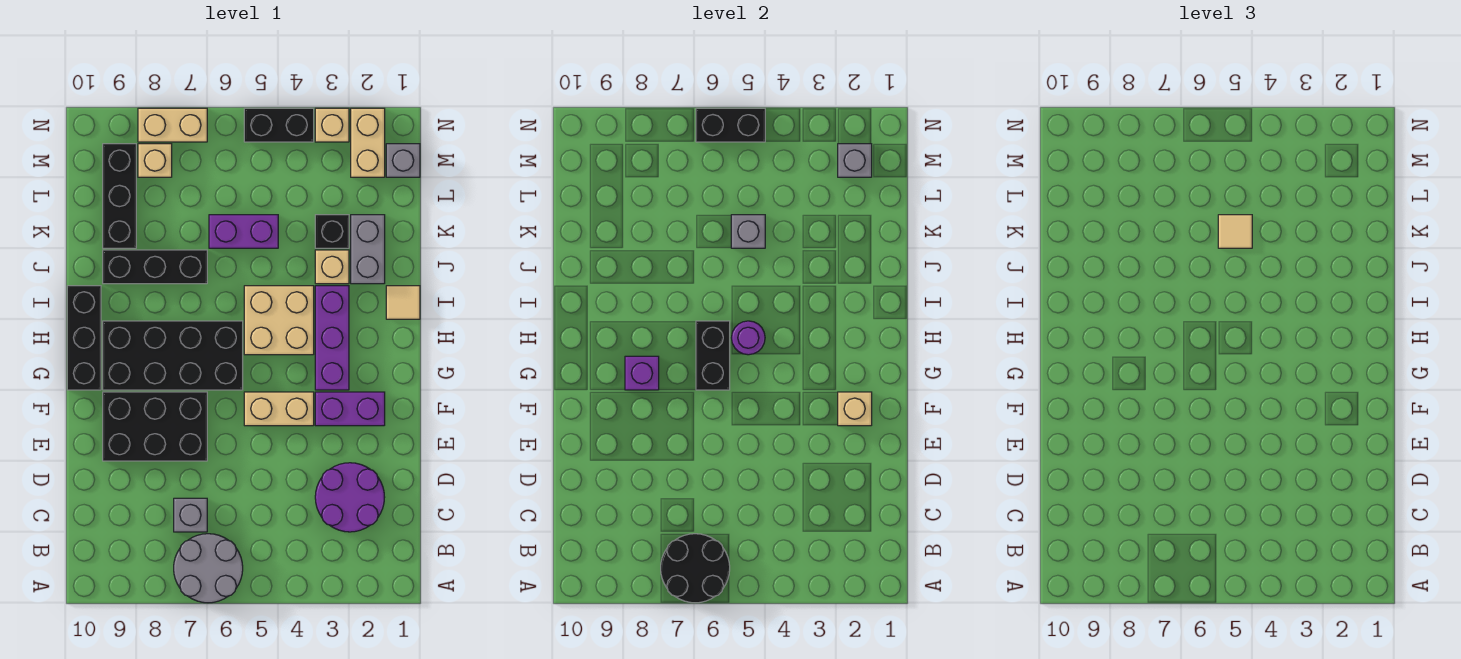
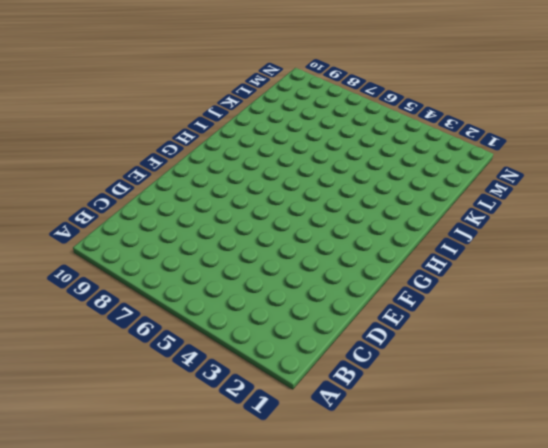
none -> grey round brick A6:B7 level 1
none -> purple round brick C2:D3 level 1
none -> grey brick C7 level 1
none -> black brick E7:F9 level 1

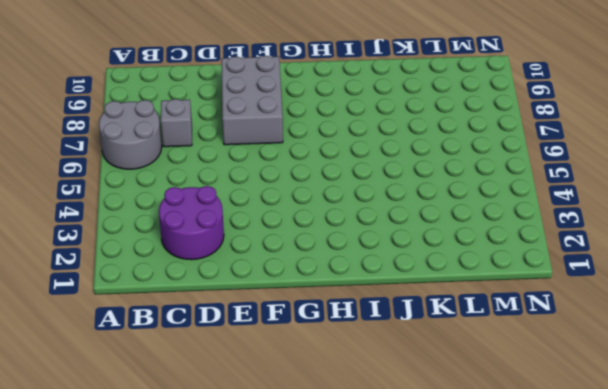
grey brick E7:F9 level 1 -> black brick E7:F9 level 1
none -> purple brick F2:F3 level 1
none -> tan brick F4:F5 level 1
none -> purple brick G3:I3 level 1
none -> black brick G6:H9 level 1

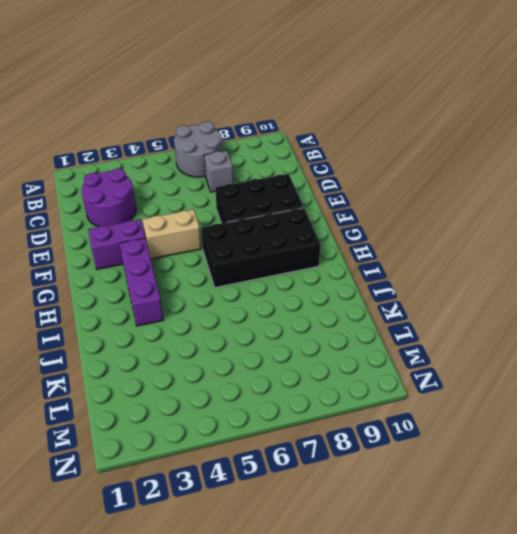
none -> black brick G10:I10 level 1
none -> tan brick H4:I5 level 1
none -> tan tile I1 level 1
none -> grey brick J2:K2 level 1

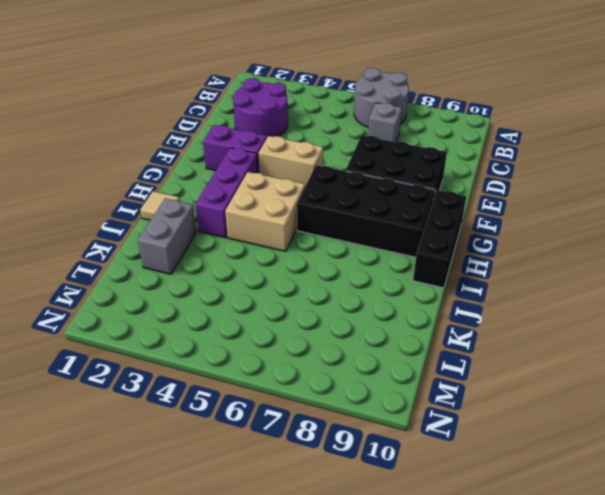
none -> tan brick J3 level 1
none -> black brick J7:J9 level 1
none -> black brick K3 level 1
none -> purple brick K5:K6 level 1

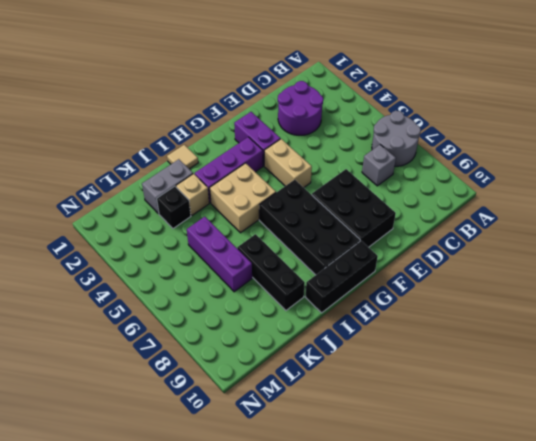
purple brick K5:K7 level 1 -> purple brick K5:K6 level 1
none -> black brick K9:M9 level 1
none -> grey brick M1 level 1
none -> tan brick M2:N2 level 1
none -> tan brick M8 level 1

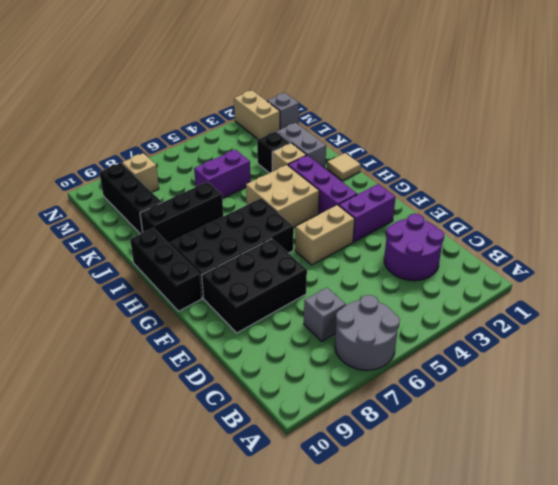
none -> tan brick N3 level 1
none -> black brick N4:N5 level 1
none -> tan brick N7:N8 level 1
none -> black round brick A6:B7 level 2

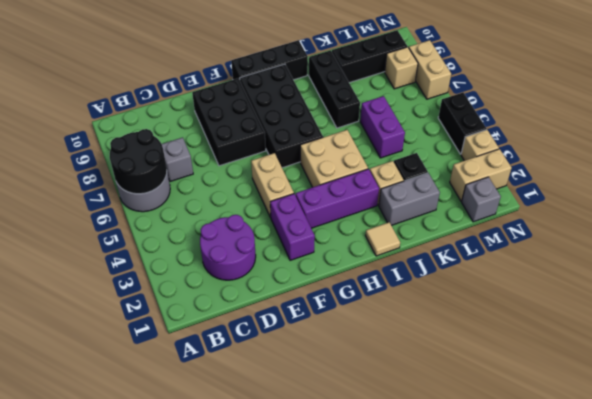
none -> tan brick F2 level 2
none -> black brick G6:H6 level 2
none -> purple brick G8 level 2
none -> purple round brick H5 level 2

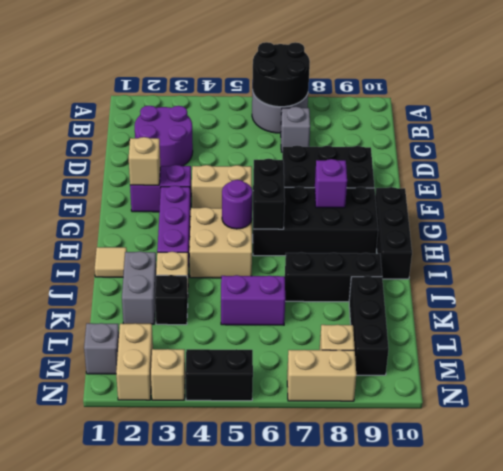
none -> grey brick K5 level 2
none -> grey brick M2 level 2
none -> black brick N5:N6 level 2
none -> tan tile K5 level 3

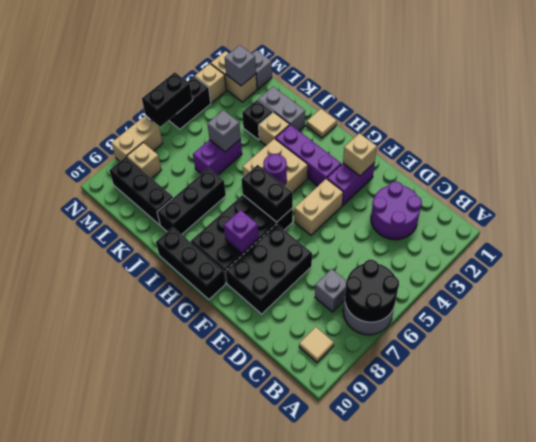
tan tile B9 level 1 -> tan tile K5 level 3

